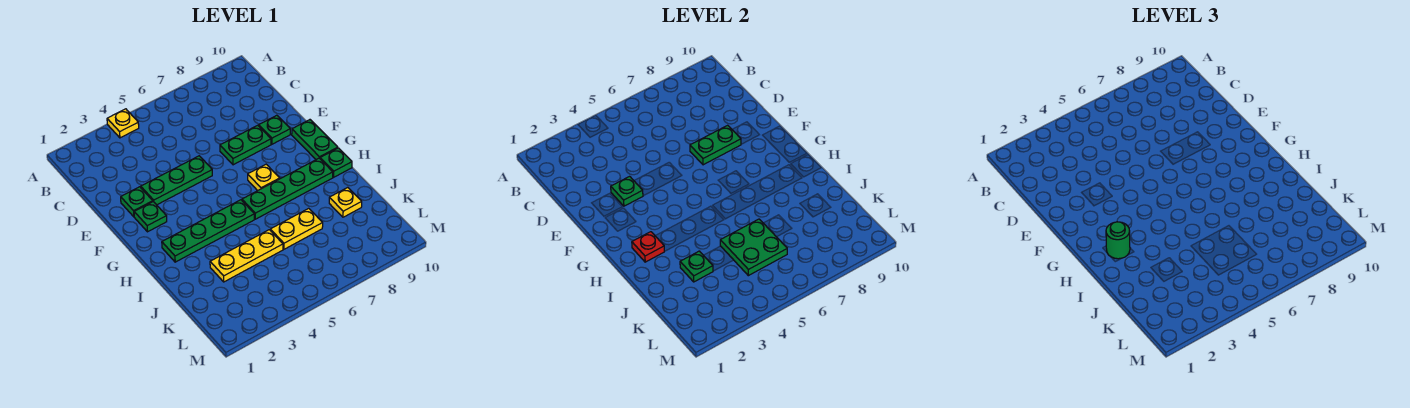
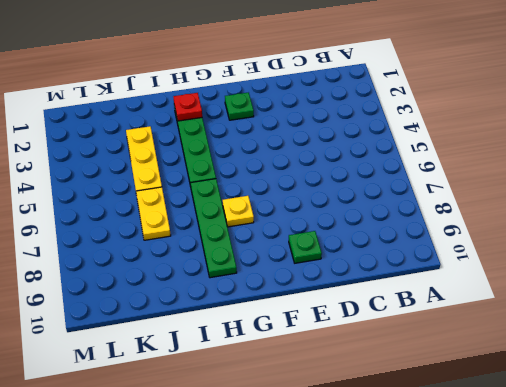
none -> yellow plate A4 level 1
none -> green plate E2 level 1
none -> green plate E3:E5 level 1

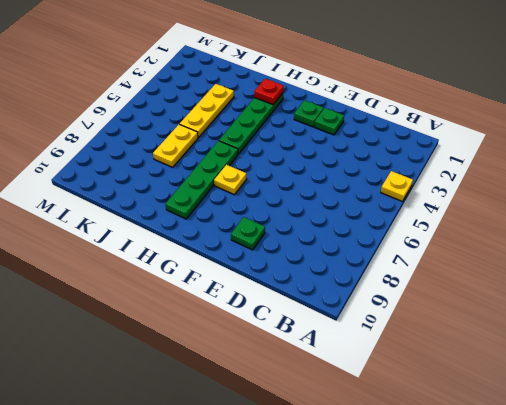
none -> green plate E3:E5 level 1
none -> green plate E7:E8 level 1
none -> green plate F10:G10 level 1

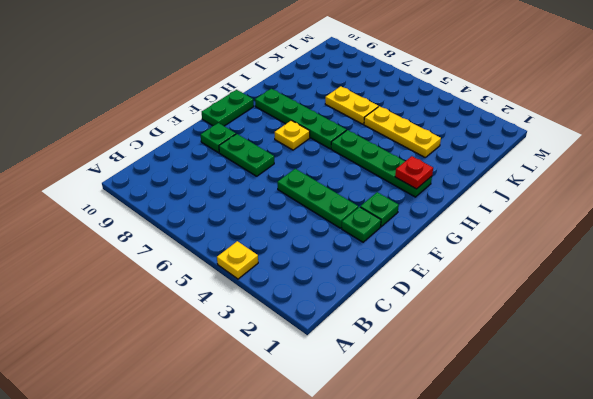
none -> green plate H10 level 1
none -> yellow plate J9 level 1
none -> green plate E3 level 2

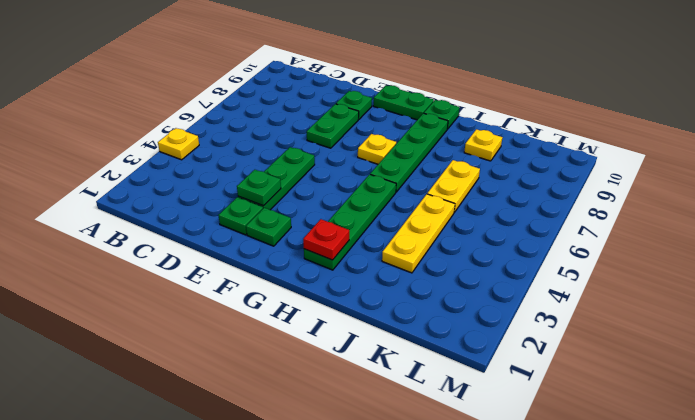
none -> green plate E7:E8 level 2
none -> green plate J3 level 2
none -> green plate J5:K6 level 2

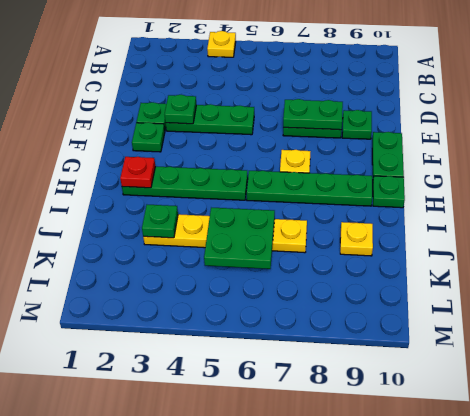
none -> green round brick H2 level 3

